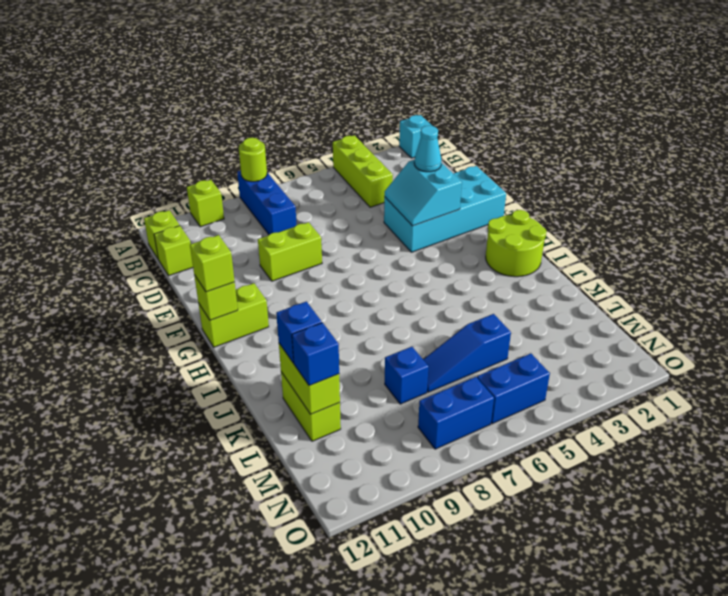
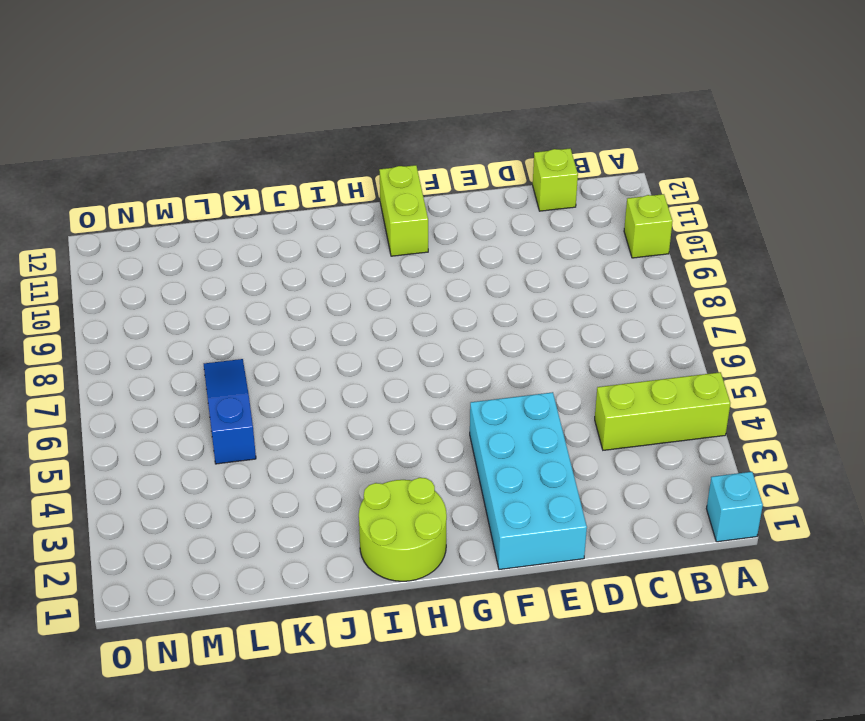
none -> blue brick A8:C8 level 1
none -> lime brick B12 level 1
none -> lime brick E8:E9 level 1

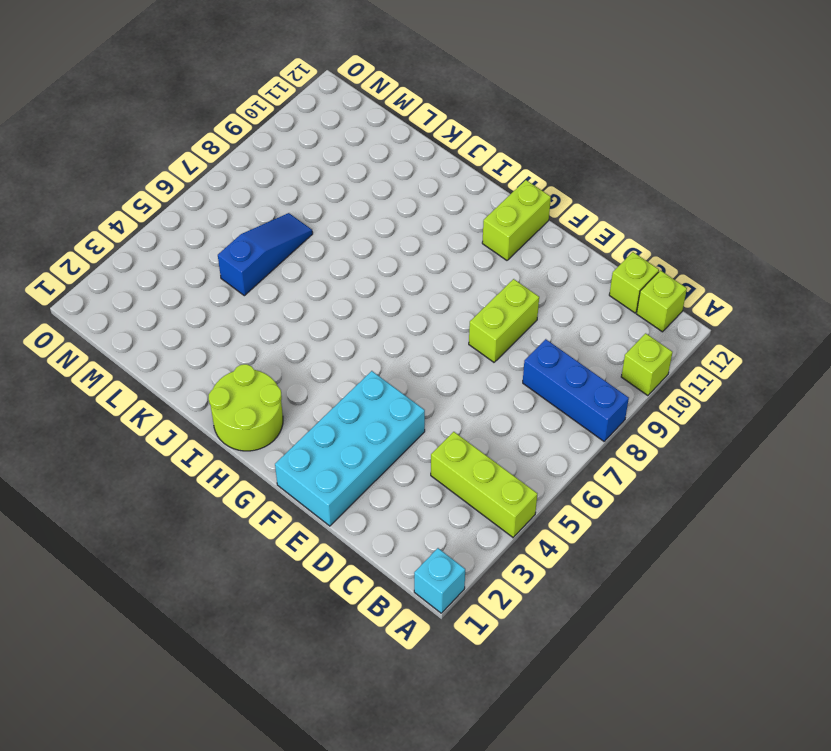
none -> lime brick K11:L11 level 1
none -> blue brick L8 level 1
none -> blue brick N5:N6 level 1

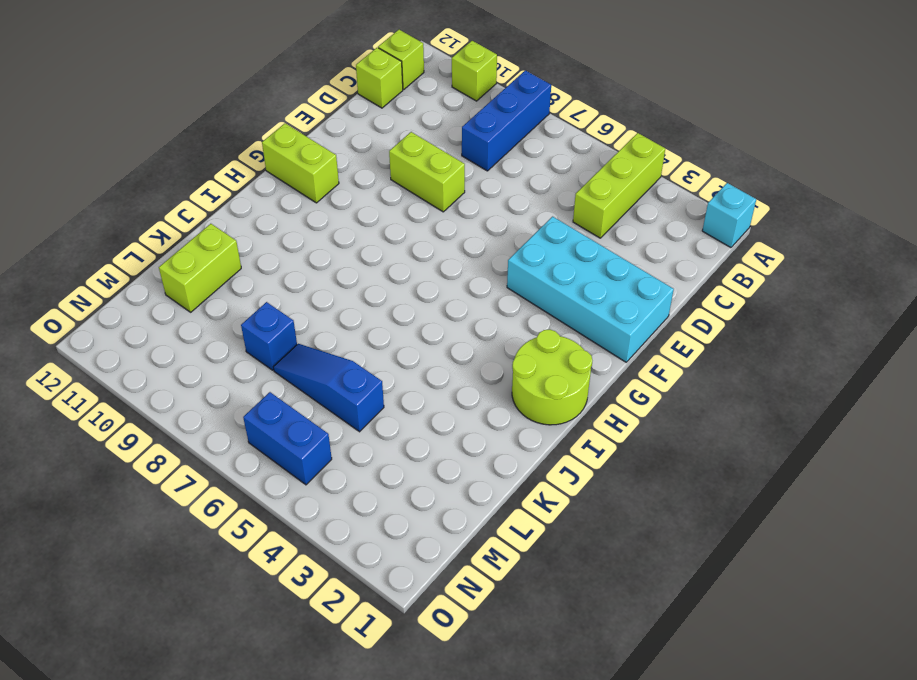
none -> blue brick N7:N8 level 1
none -> lime round brick A8 level 2
none -> cyan slope E3:F4 level 2 top 3

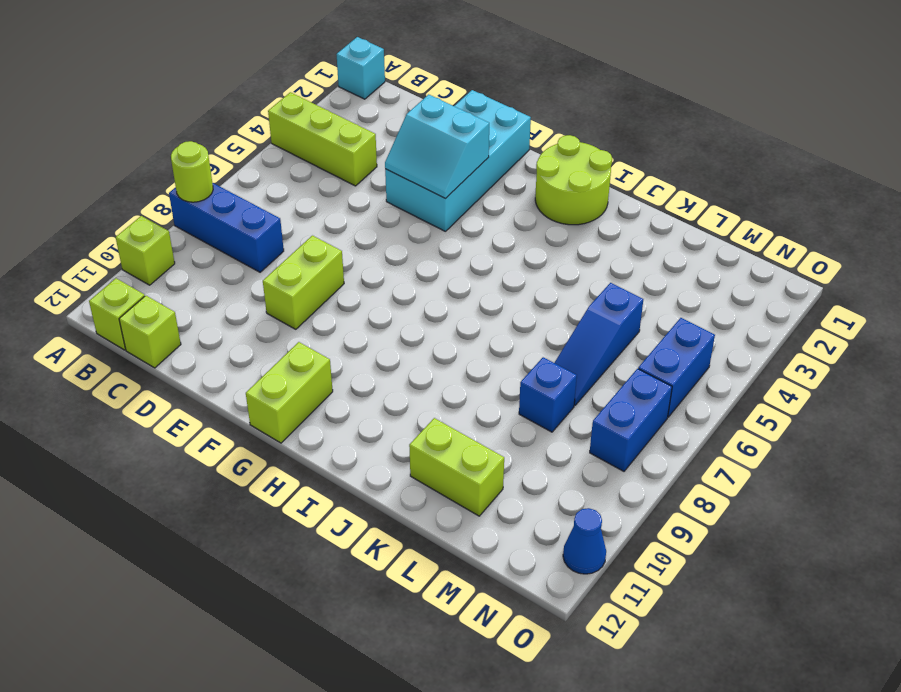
blue cone O11 level 1 -> none
none -> lime brick G12 level 2
none -> lime brick K11:L11 level 2
none -> cyan cone E3 level 3

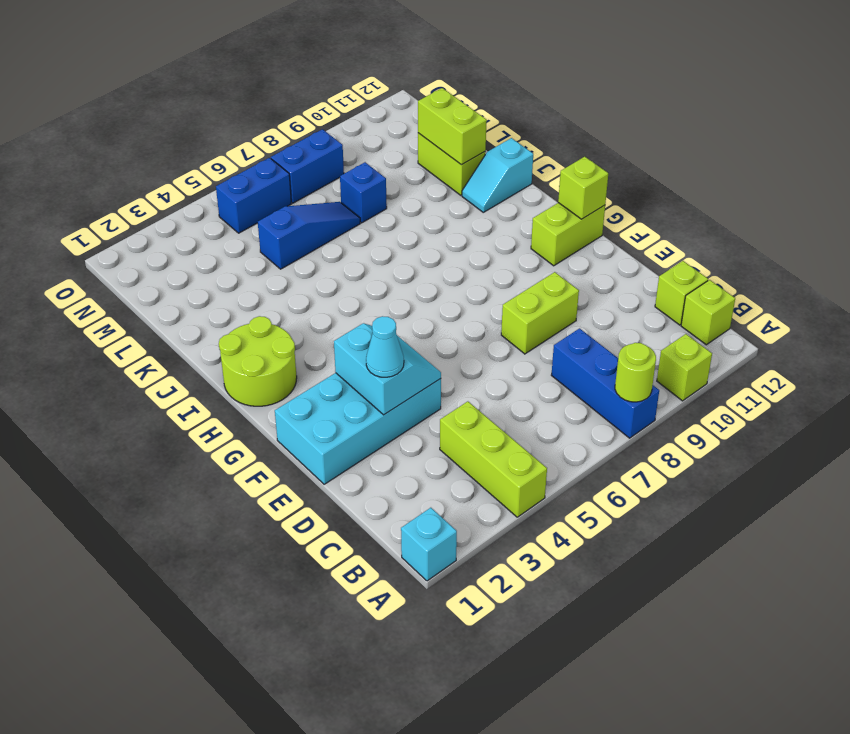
cyan slope J11:J12 level 1 top 12 -> none
none -> lime brick G12 level 3
none -> blue brick K11 level 3
none -> blue brick L11 level 3

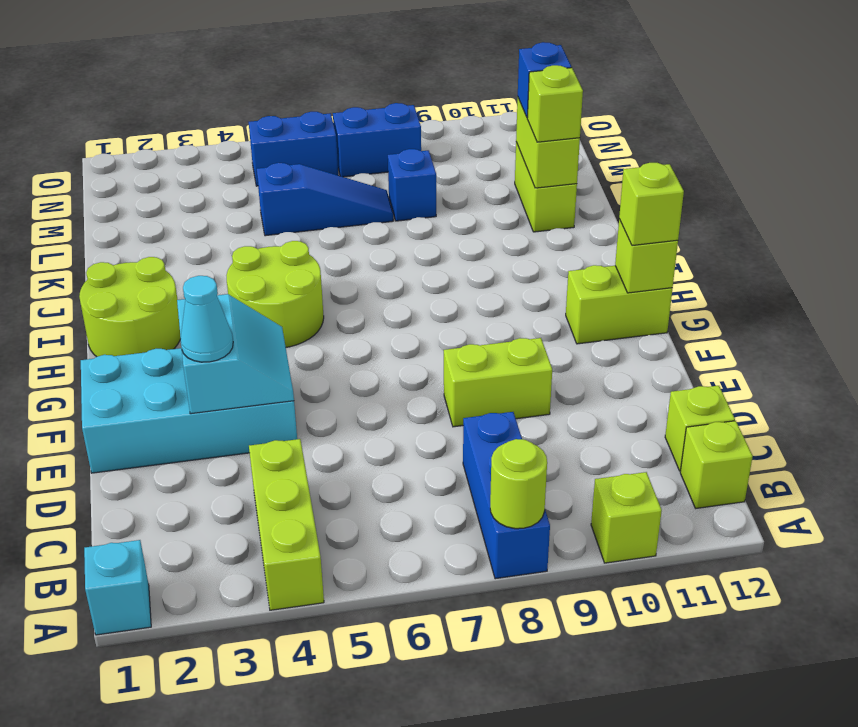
lime round brick H4:I5 level 1 -> none
lime brick K11 level 3 -> blue brick K11 level 3

